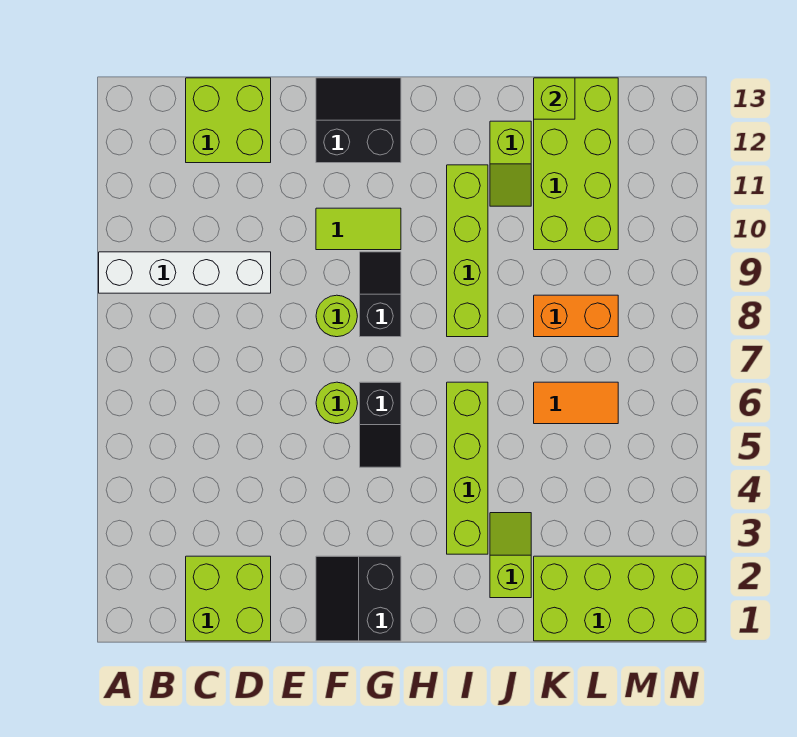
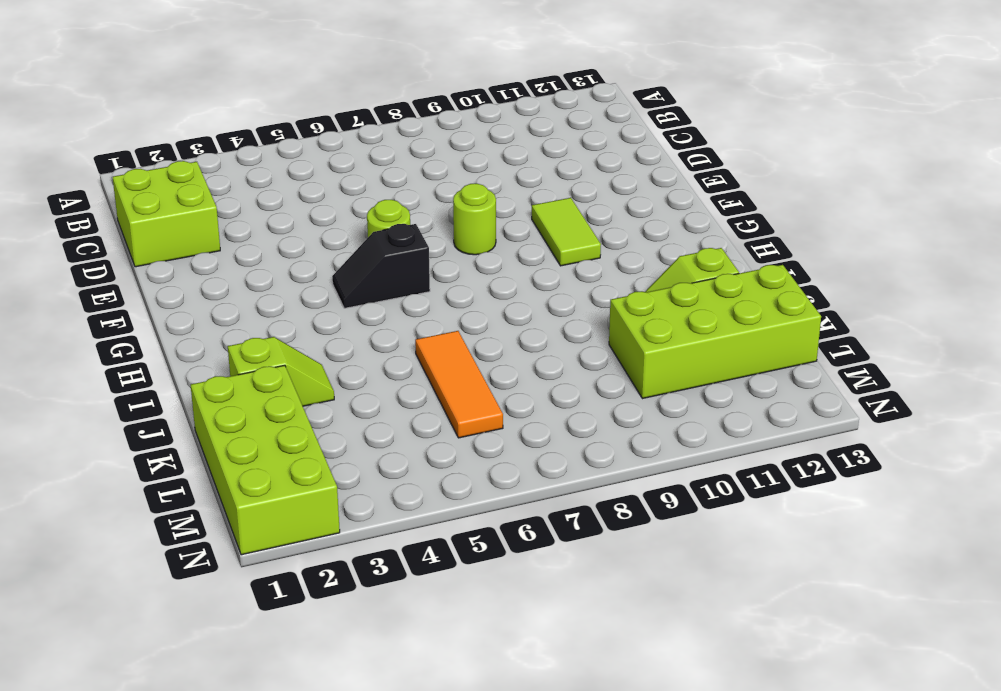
orange tile J6:L6 level 1 -> orange tile K6:L6 level 1
none -> white brick A9:D9 level 1
none -> lime brick C12:D13 level 1
none -> black slope F1:G2 level 1 top G

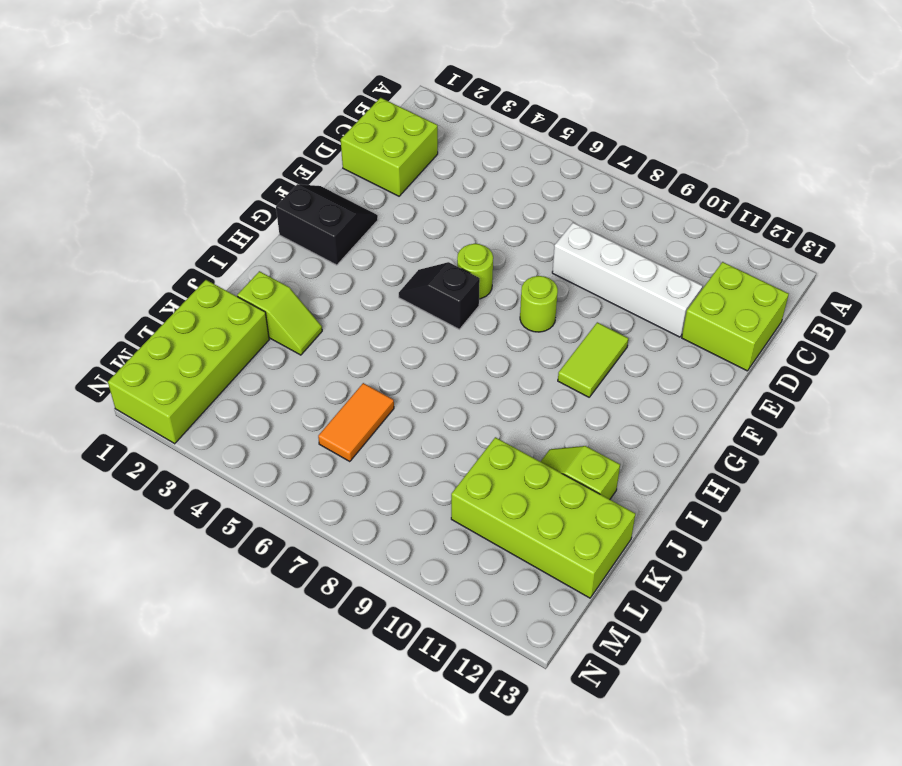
white brick D8:D11 level 1 -> white brick A9:D9 level 1
none -> black slope F12:G13 level 1 top 12
none -> black slope G8:G9 level 1 top 8
none -> lime brick I3:I6 level 1

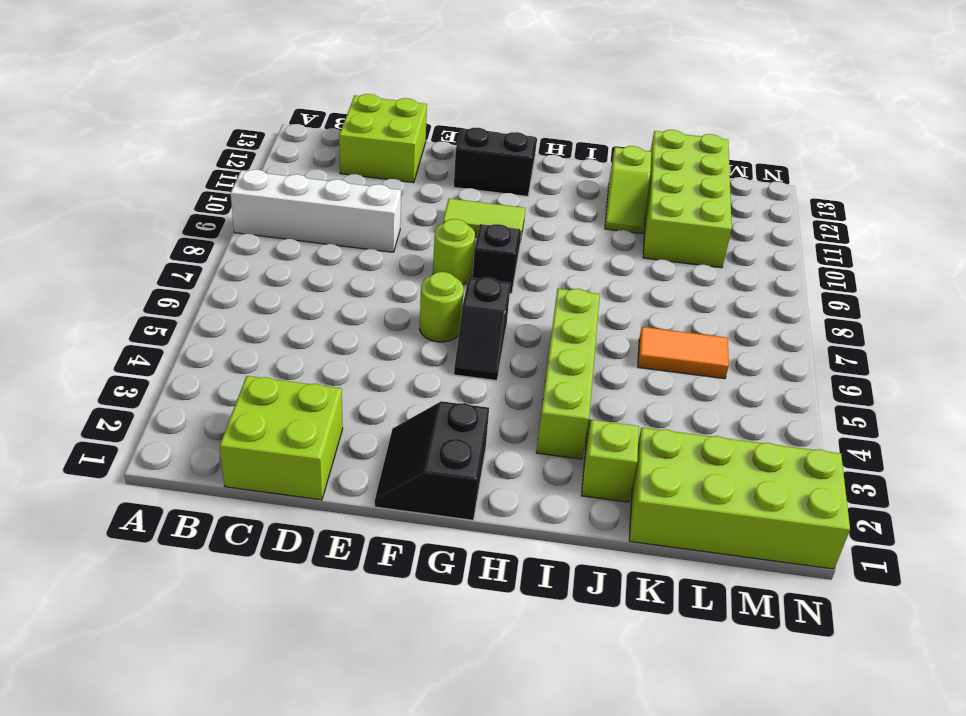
none -> lime brick I8:I11 level 1
none -> orange brick K8:L8 level 1
none -> lime brick K13 level 2

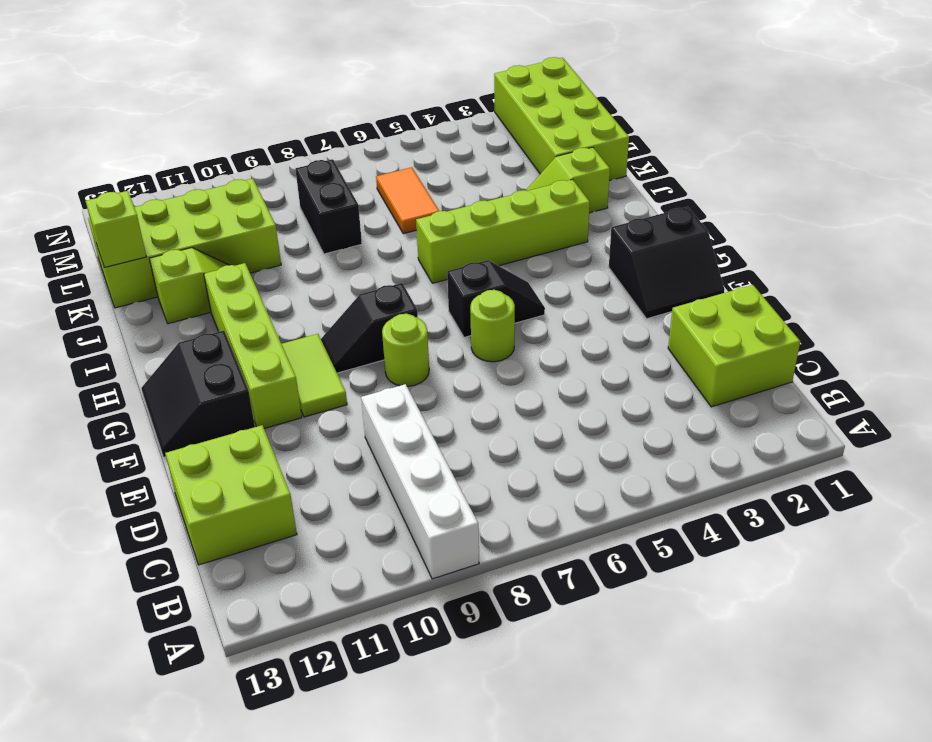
lime brick F11:I11 level 1 -> lime brick I8:I11 level 1
black brick K8:L8 level 1 -> orange brick K8:L8 level 1

